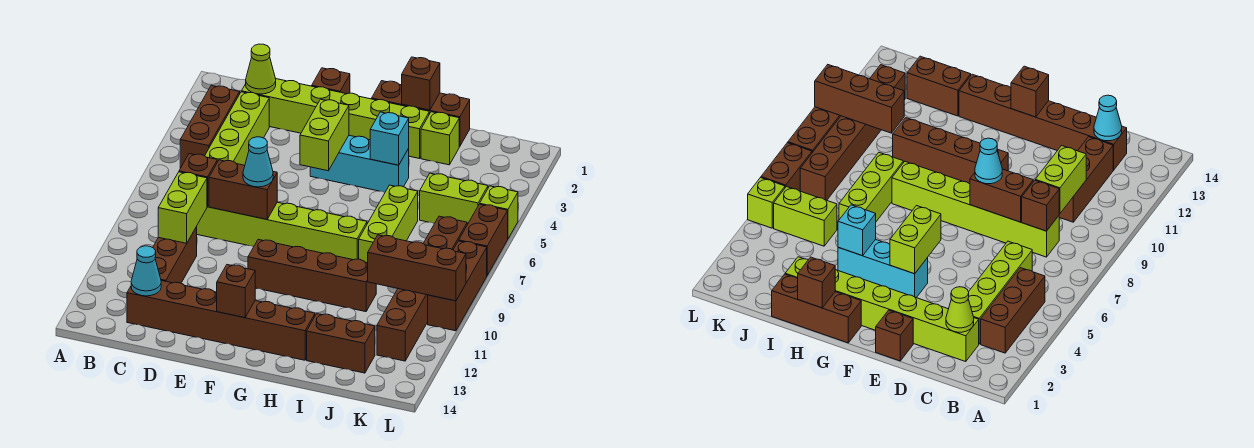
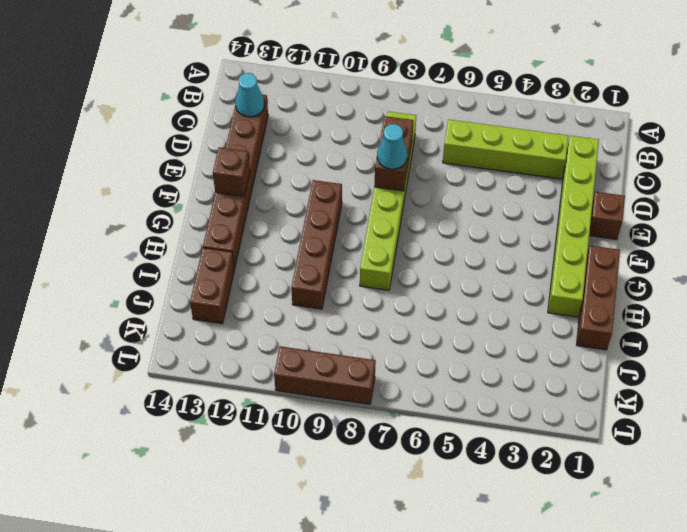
none -> brown brick B3:B5 level 1
none -> brown brick C10:C12 level 1
none -> cyan brick F4:H4 level 1

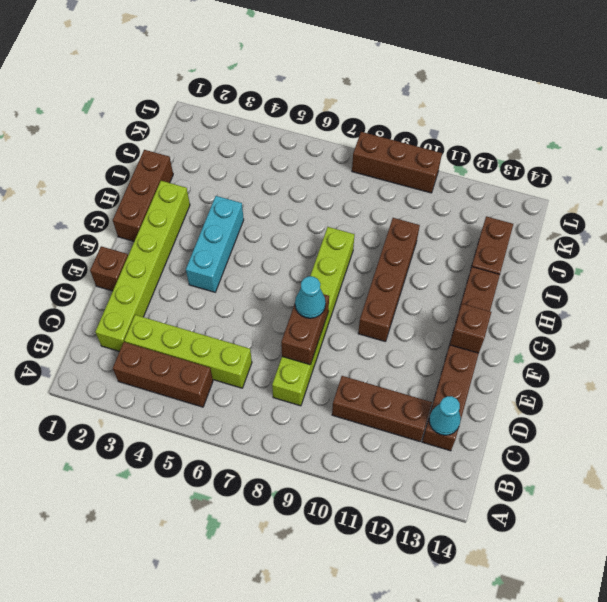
none -> lime brick I2 level 1
none -> lime brick I6:I8 level 1
none -> lime brick J5:K5 level 1

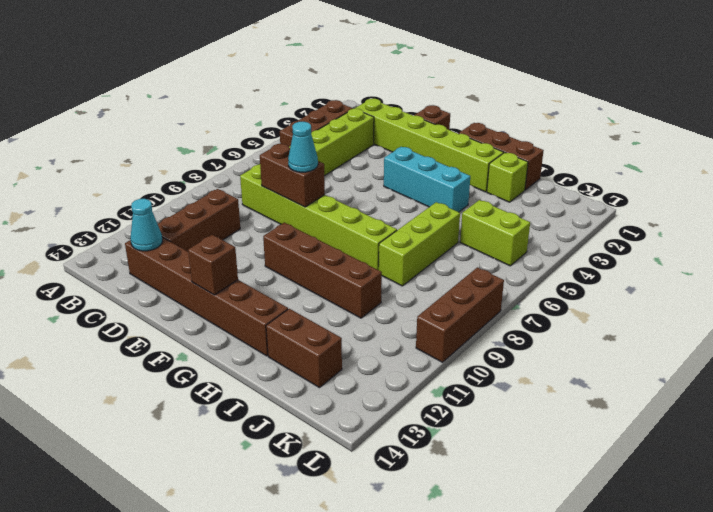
none -> brown brick K7:K12 level 1
none -> lime brick L5 level 1
none -> brown brick L6:L7 level 1

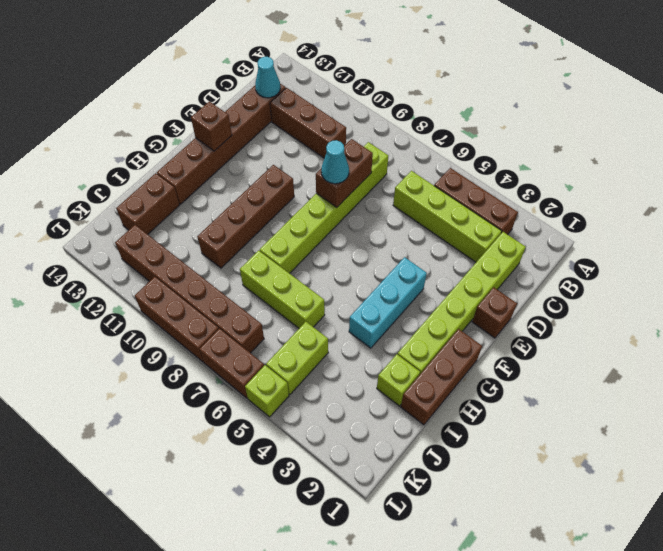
none -> lime cone C2 level 2
none -> brown brick C8 level 2
none -> lime brick C9:C10 level 2

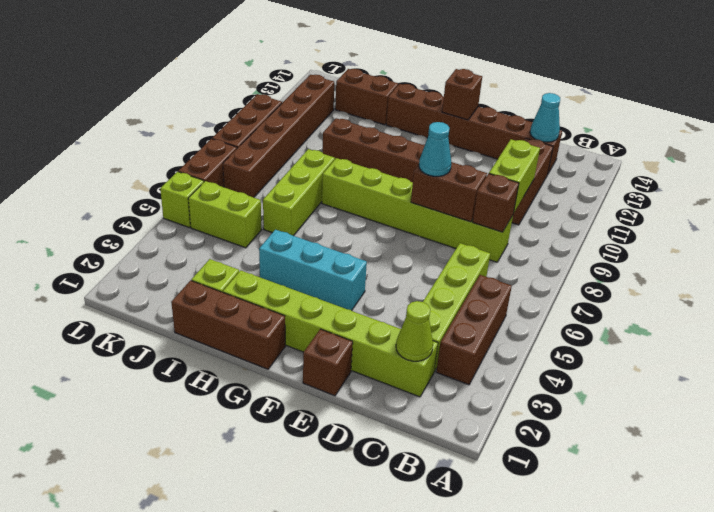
none -> lime brick F4:F5 level 2
none -> brown brick H1 level 2
none -> cyan brick H4 level 2

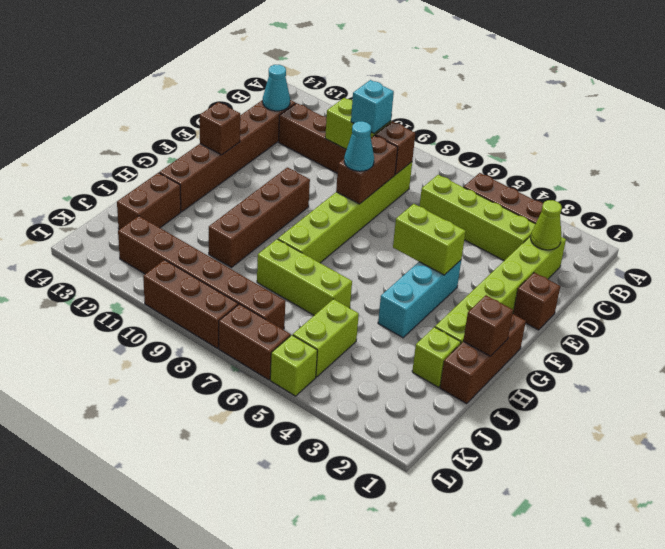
cyan brick C9 level 3 -> cyan brick H4 level 2
none -> brown brick J10:L10 level 2

